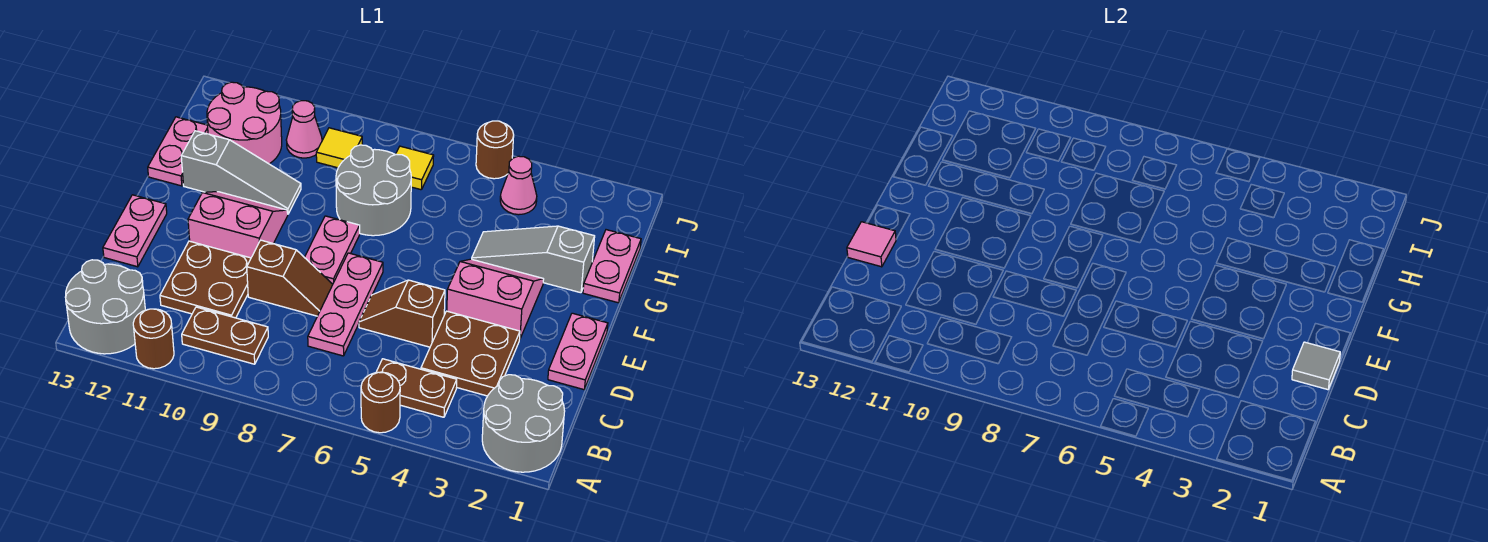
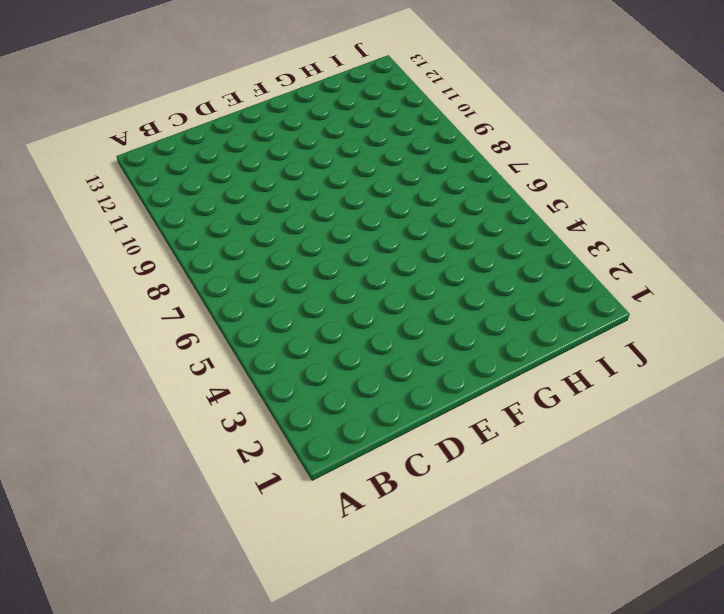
none -> grey round brick A1:B2 level 1
none -> brown round brick A5 level 1
none -> brown round brick A11 level 1

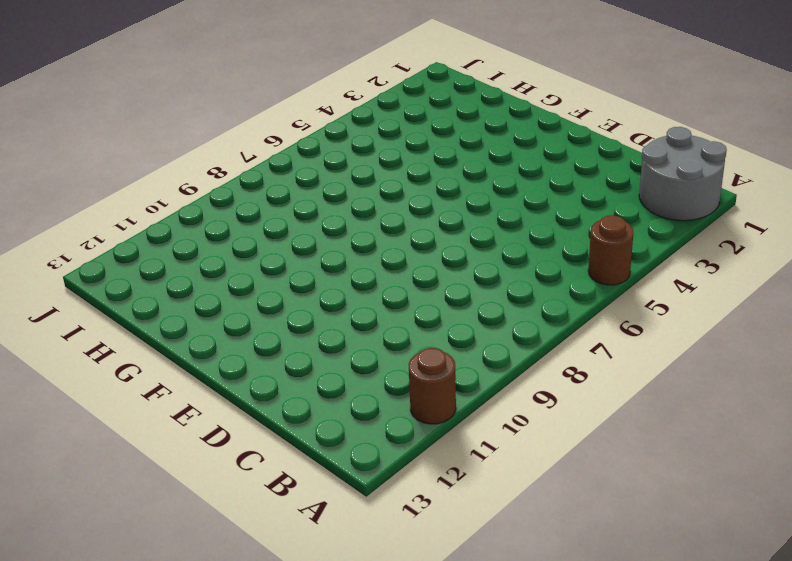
none -> grey round brick A12:B13 level 1
none -> brown plate B4:B5 level 1
none -> brown plate B9:B10 level 1

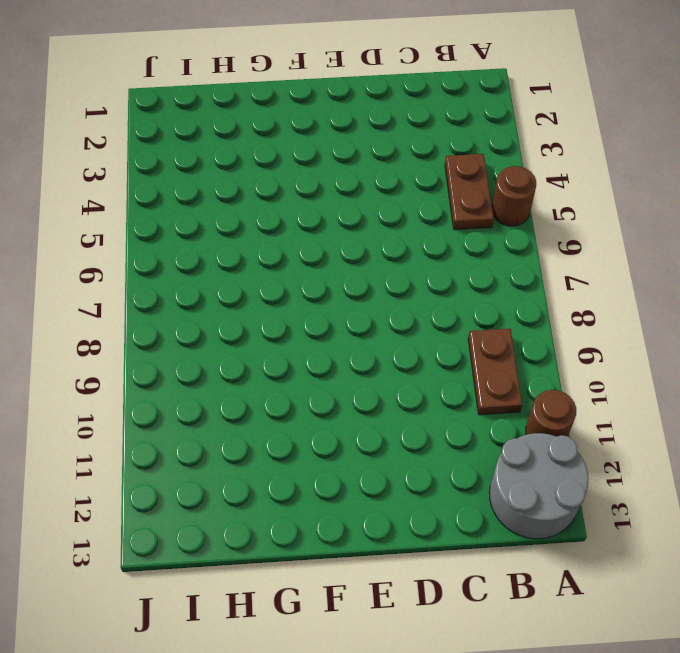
none -> grey round brick A1:B2 level 1
none -> brown plate C3:D4 level 1
none -> pink plate C7:E7 level 1

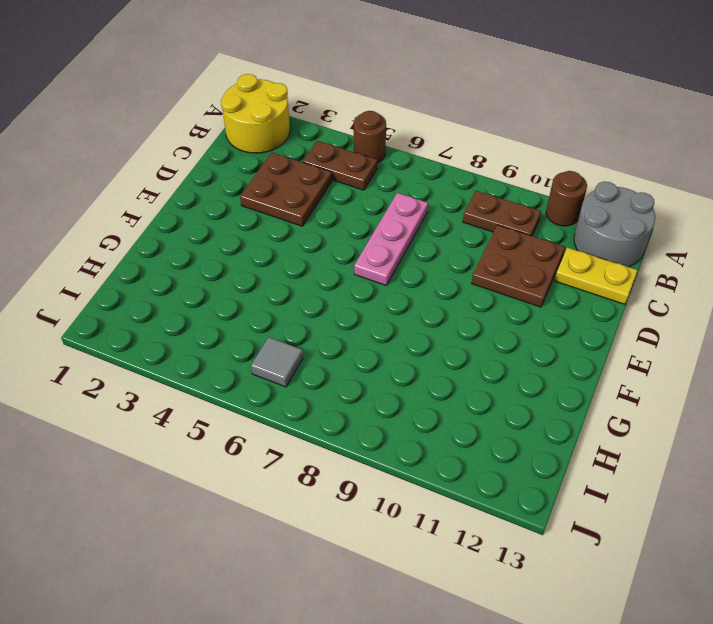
yellow round brick A1:B2 level 1 -> grey round brick A1:B2 level 1
yellow plate C12:C13 level 1 -> none
grey tile I6 level 1 -> grey tile D1 level 2
none -> pink plate D1:E1 level 1
none -> brown slope D5:D6 level 1 top 5
none -> brown slope D8:D9 level 1 top 9

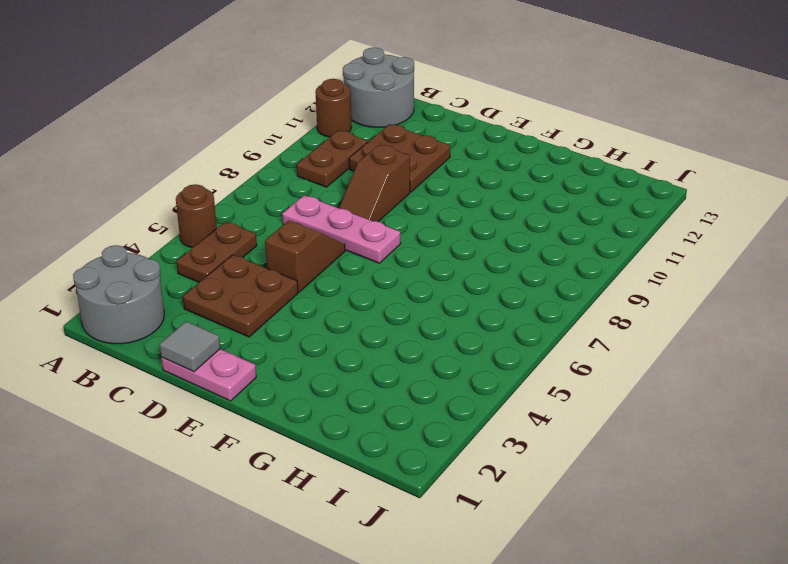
none -> pink plate D13:E13 level 1
none -> pink slope E3:F4 level 1 top E
none -> pink plate E8:F8 level 1

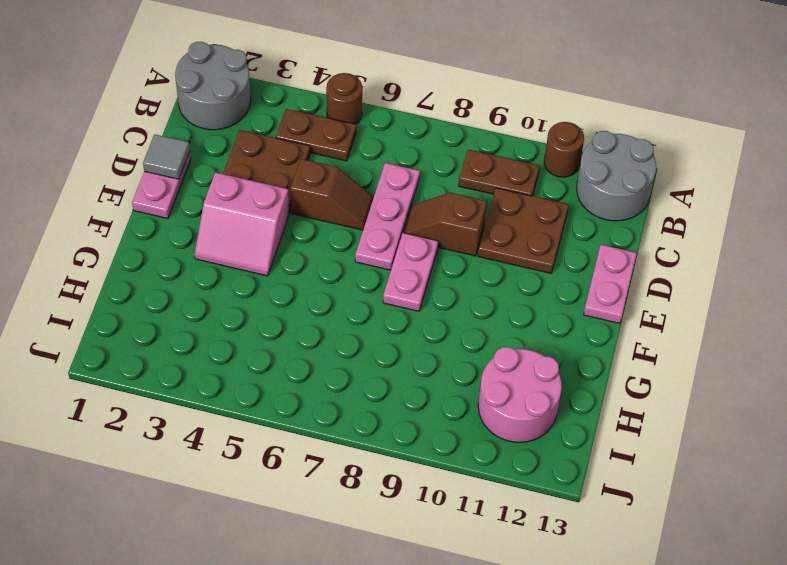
none -> pink slope E10:F11 level 1 top E
none -> pink plate G1:H1 level 1
none -> grey slope G2:G4 level 1 top 2

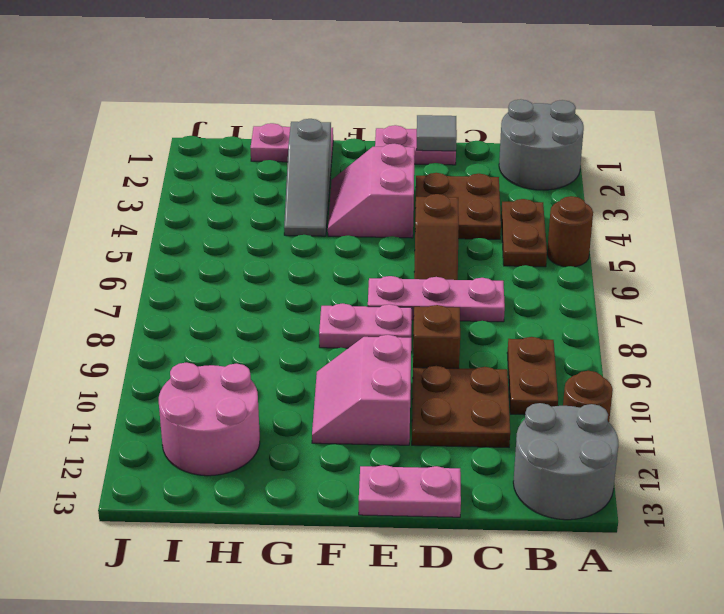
none -> grey round brick G7:H8 level 1
none -> grey slope G10:G12 level 1 top 12
none -> pink plate G13:H13 level 1

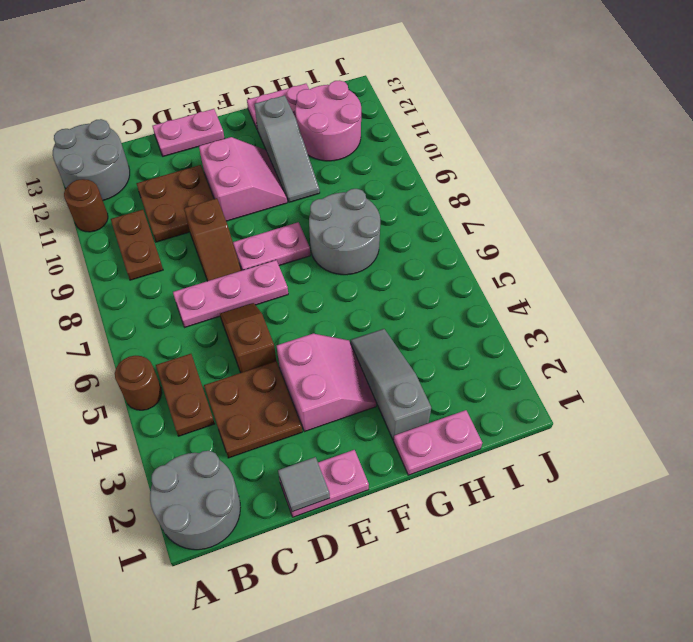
none -> pink cone I4 level 1
none -> yellow tile I7 level 1
none -> yellow tile I9 level 1

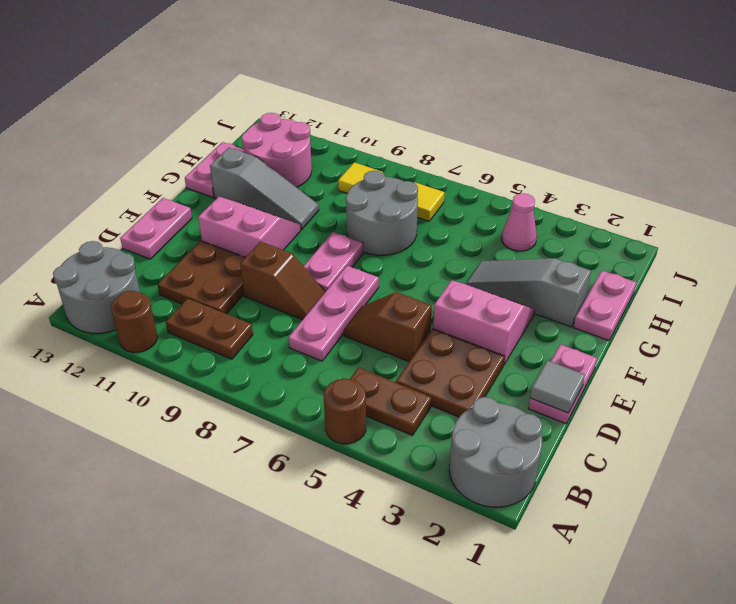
none -> pink cone I10 level 1
none -> brown round brick J5 level 1
none -> pink tile D13 level 2

